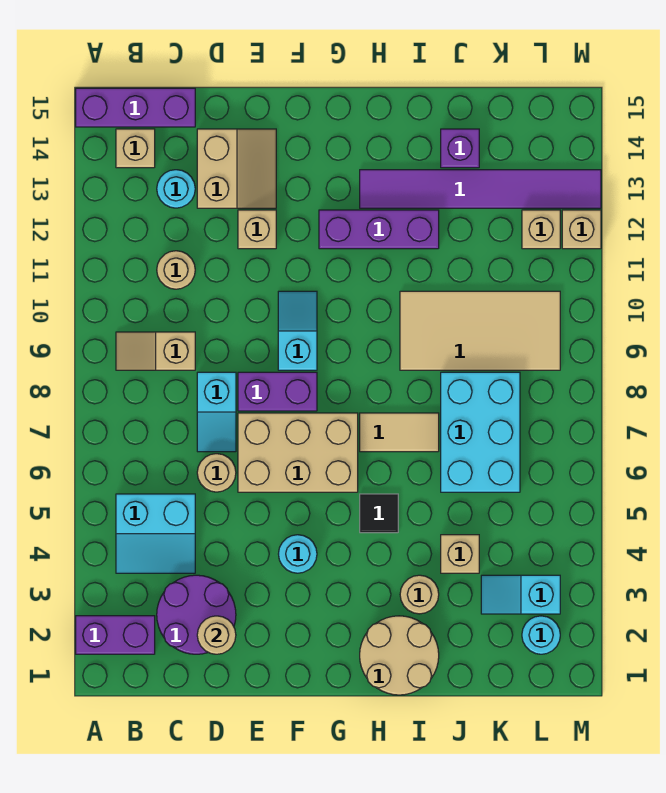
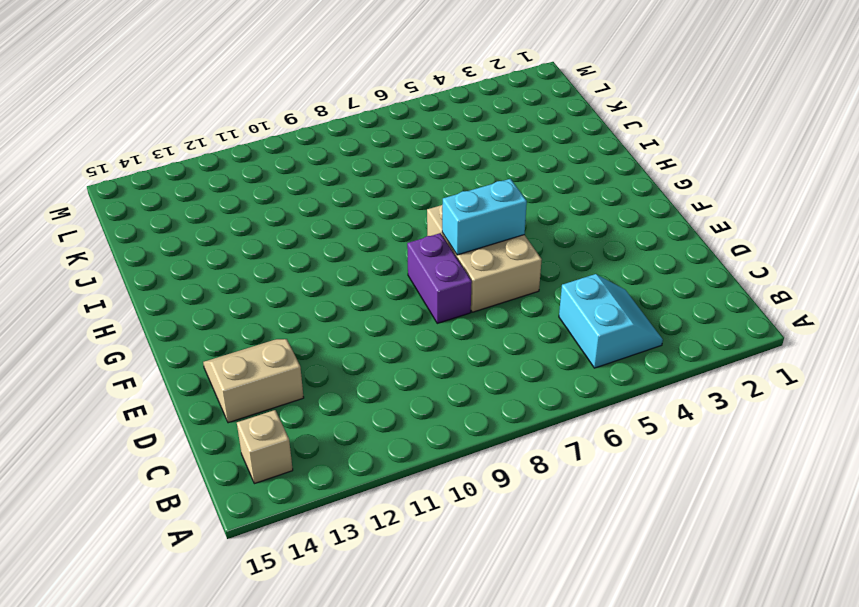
cyan brick F6:F7 level 2 -> none
none -> purple brick A2:B2 level 1
none -> purple brick A15:C15 level 1
none -> tan slope B9:C9 level 1 top C
none -> purple round brick C2:D3 level 1

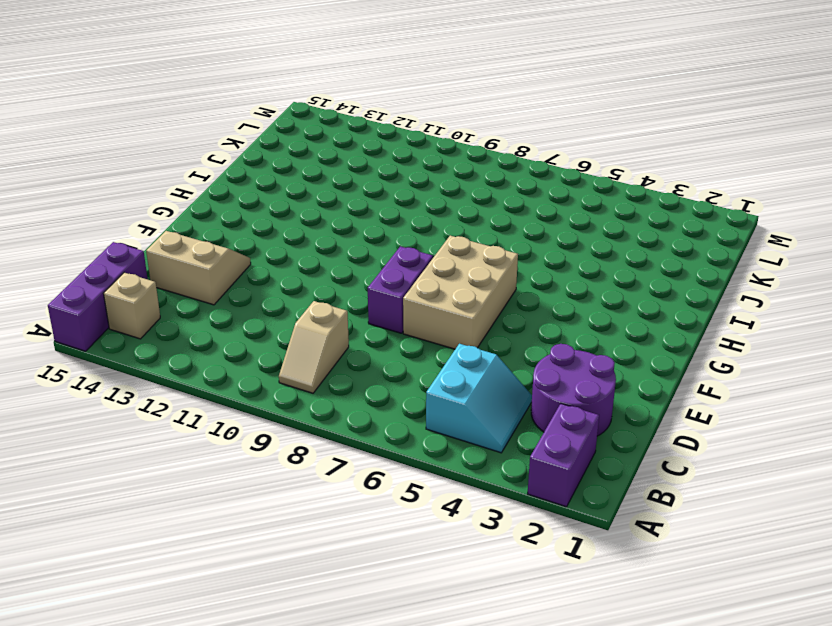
none -> tan round brick C11 level 1
none -> cyan round brick C13 level 1
none -> tan round brick D6 level 1
none -> cyan slope D7:D8 level 1 top 8

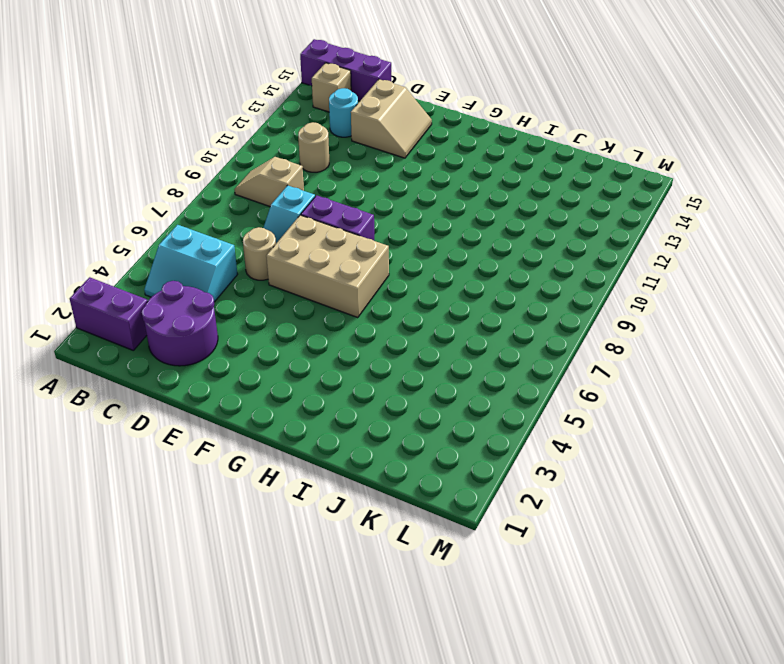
none -> tan brick E12 level 1
none -> cyan round brick F4 level 1
none -> cyan slope F9:F10 level 1 top 9
none -> purple brick G12:I12 level 1

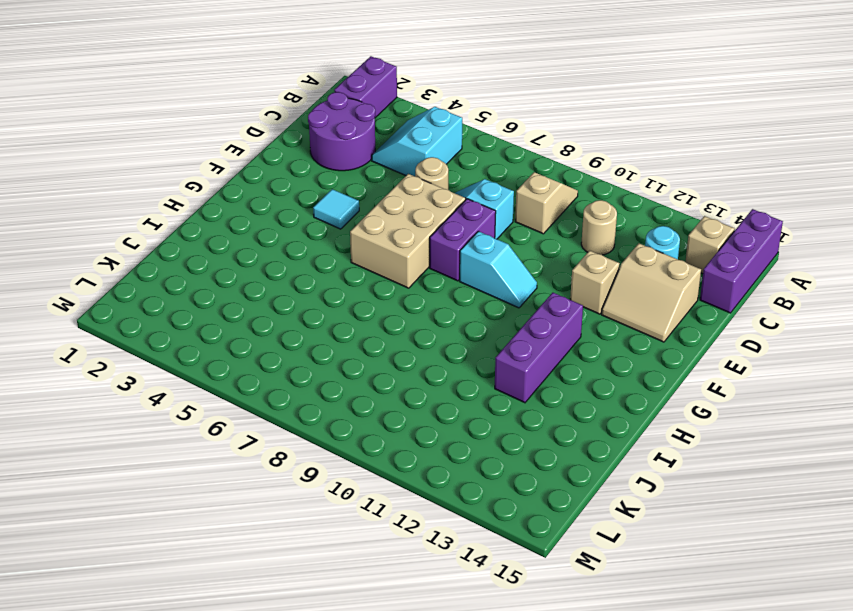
cyan tile F4 level 1 -> cyan round brick F4 level 1
none -> tan round brick H1:I2 level 1
none -> black tile H5 level 1
none -> tan tile H7:I7 level 1
none -> purple tile H13:M13 level 1

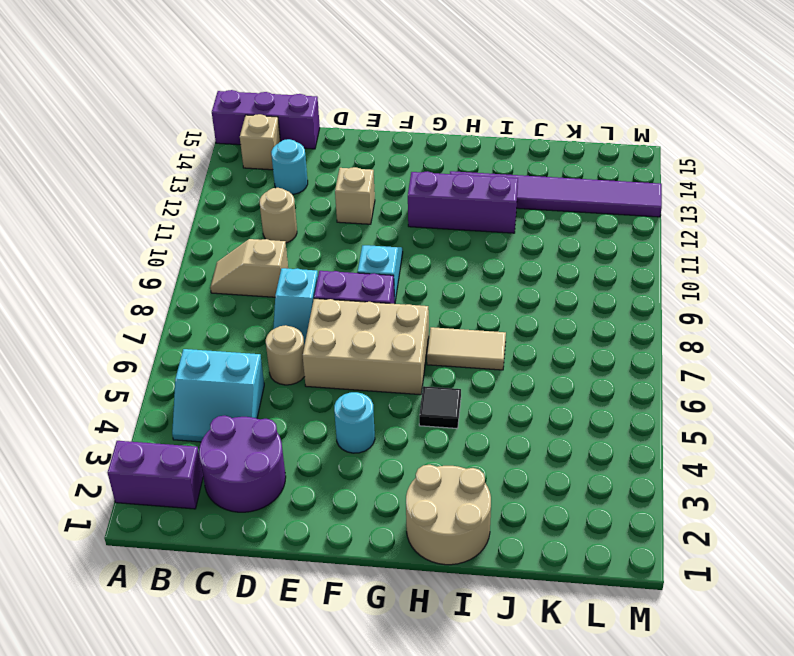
none -> tan slope D13:E14 level 1 top D
none -> tan round brick I3 level 1
none -> tan tile I9:L10 level 1
none -> tan brick J4 level 1

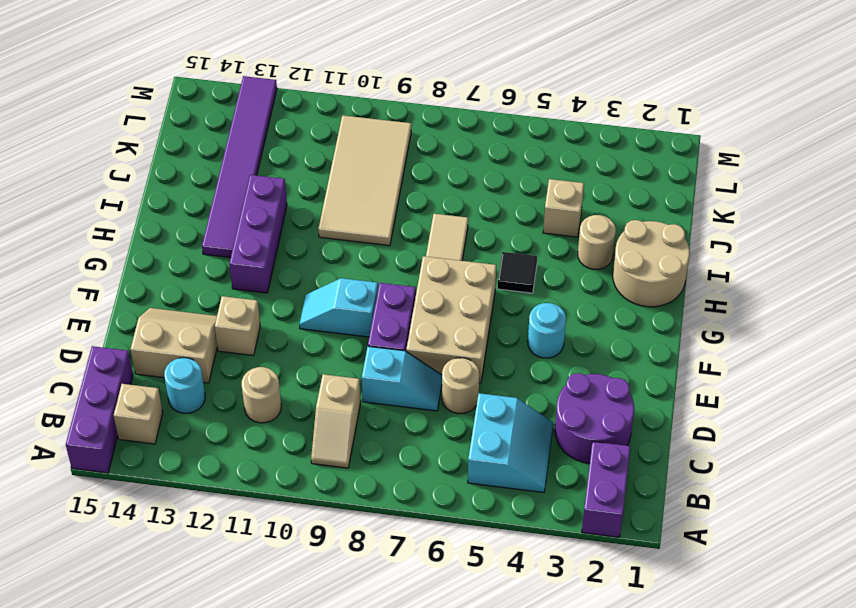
none -> cyan brick J6:K8 level 1
none -> purple brick J14 level 1
none -> cyan slope K3:L3 level 1 top L
none -> cyan round brick L2 level 1

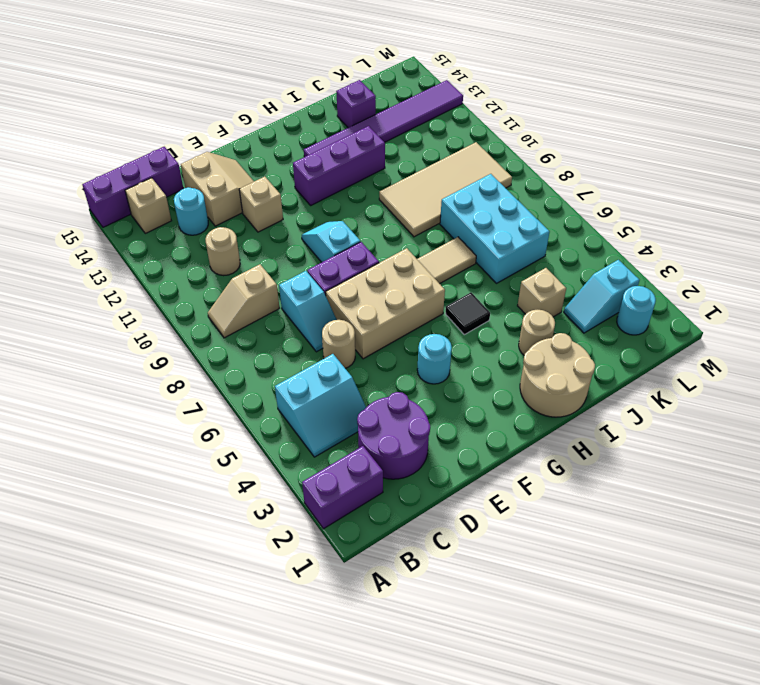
none -> tan brick L12 level 1
none -> tan brick M12 level 1
none -> tan round brick D2 level 2

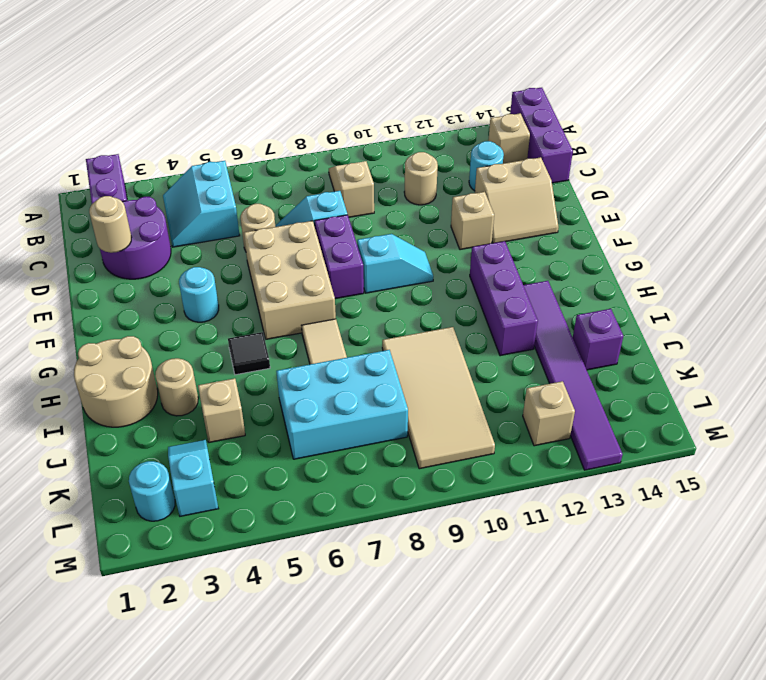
none -> tan brick M12 level 1

